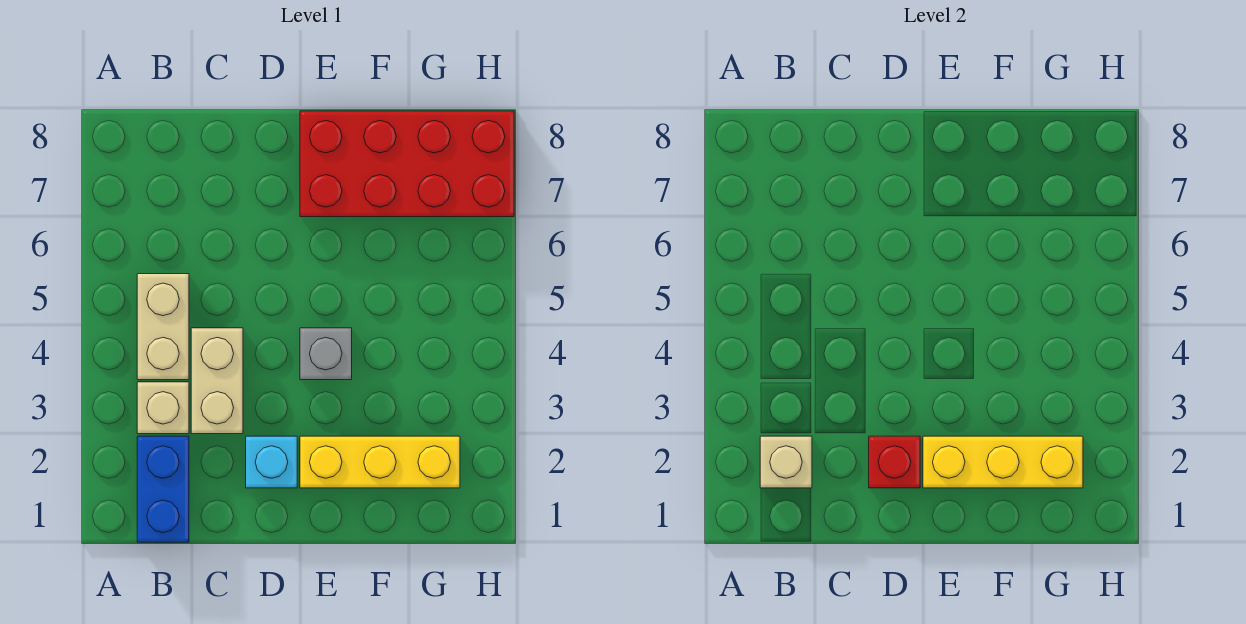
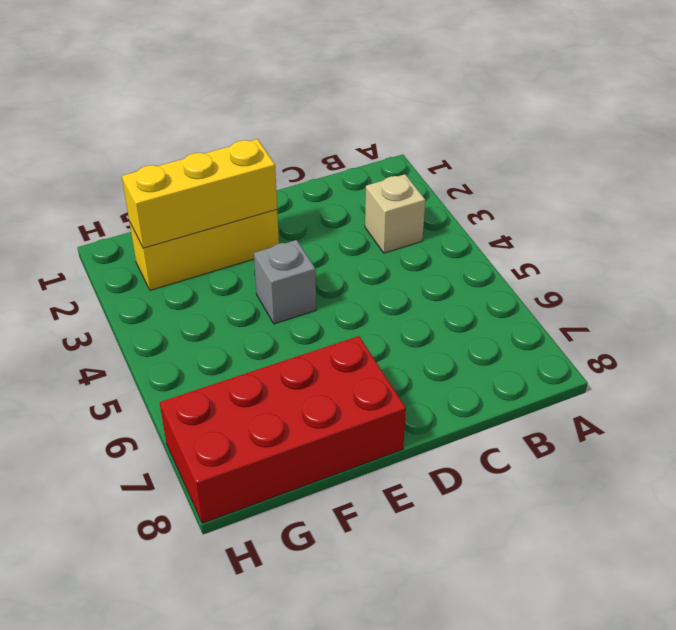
none -> blue brick B1:B2 level 1
none -> tan brick B4:B5 level 1

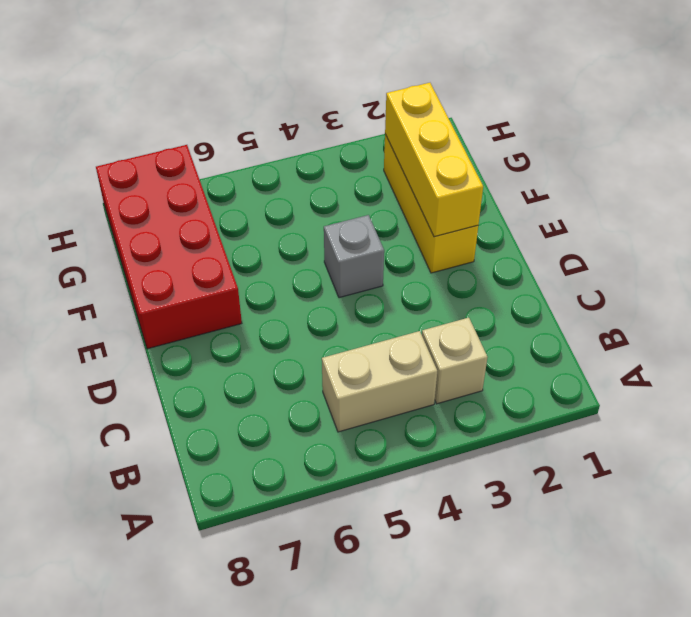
none -> blue brick B1:B2 level 1
none -> tan brick C3:C4 level 1

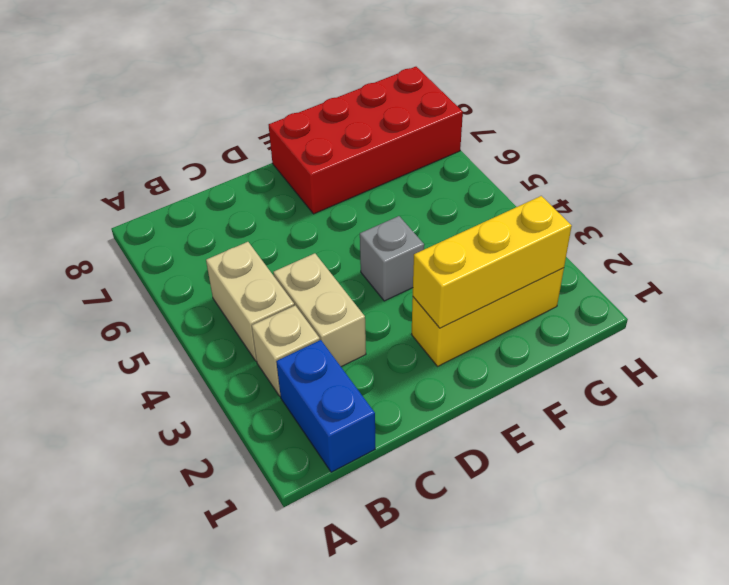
none -> cyan brick D2 level 1
none -> tan brick B2 level 2

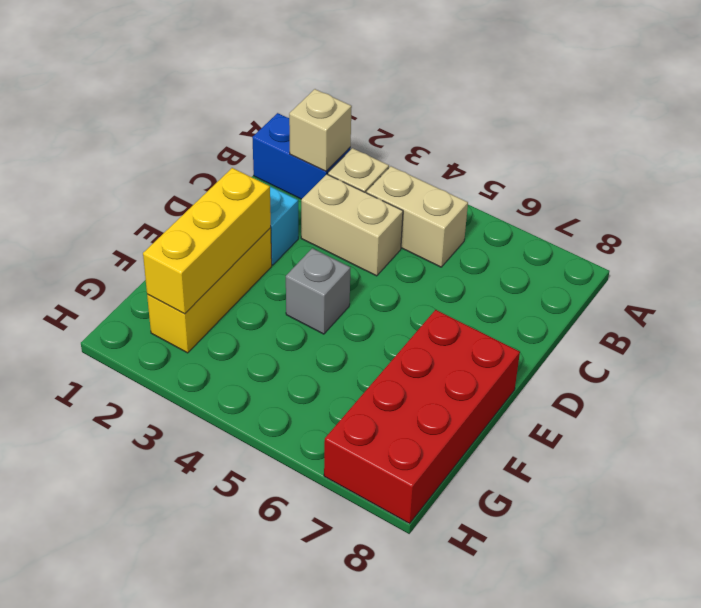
none -> red brick D2 level 2

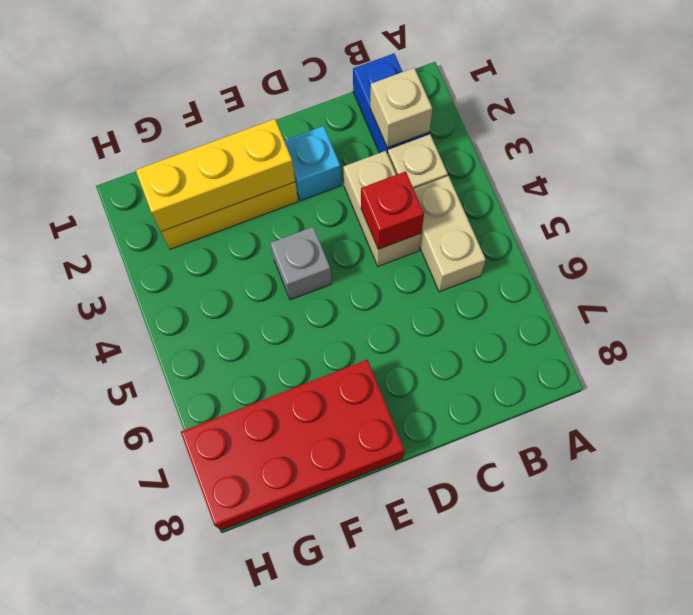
red brick C4 level 2 -> red brick D2 level 2

